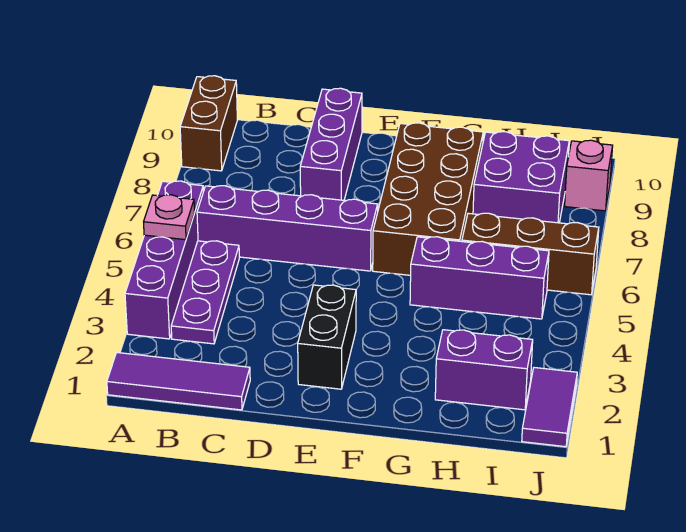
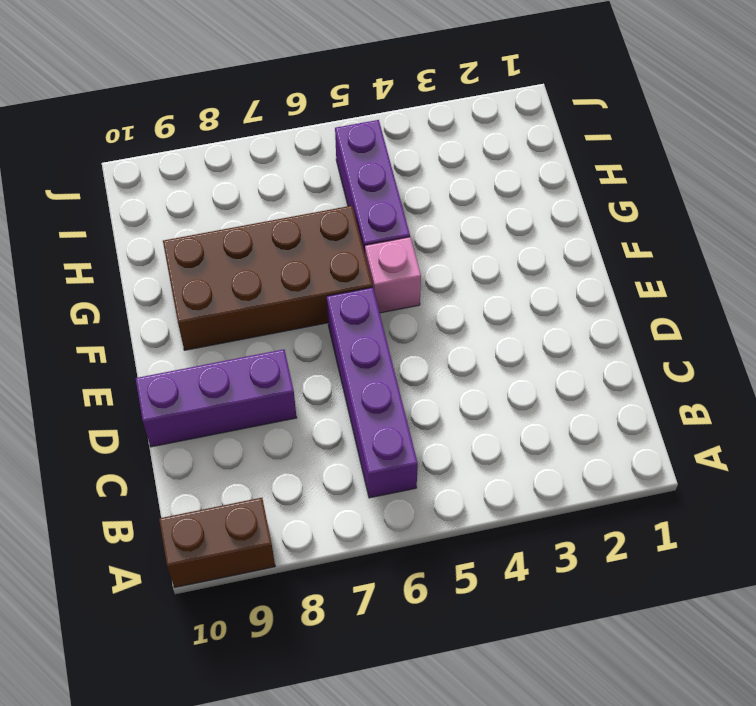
pink brick F5 level 1 -> pink brick J9 level 1
none -> purple tile A1:C1 level 1
none -> purple brick A3:A6 level 1
none -> purple plate B3:B5 level 1

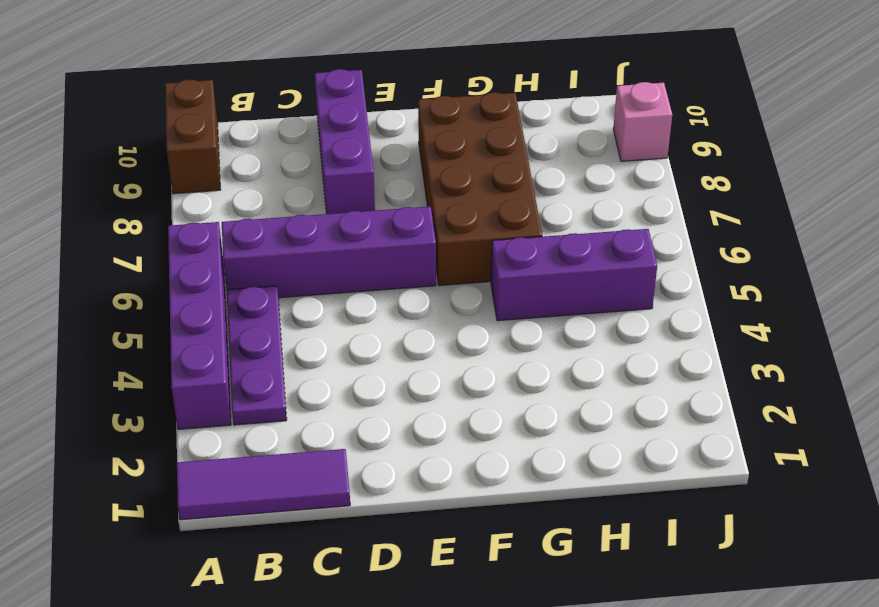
none -> black brick E2:E3 level 1
none -> purple brick H2:I2 level 1
none -> brown brick H6:J6 level 1

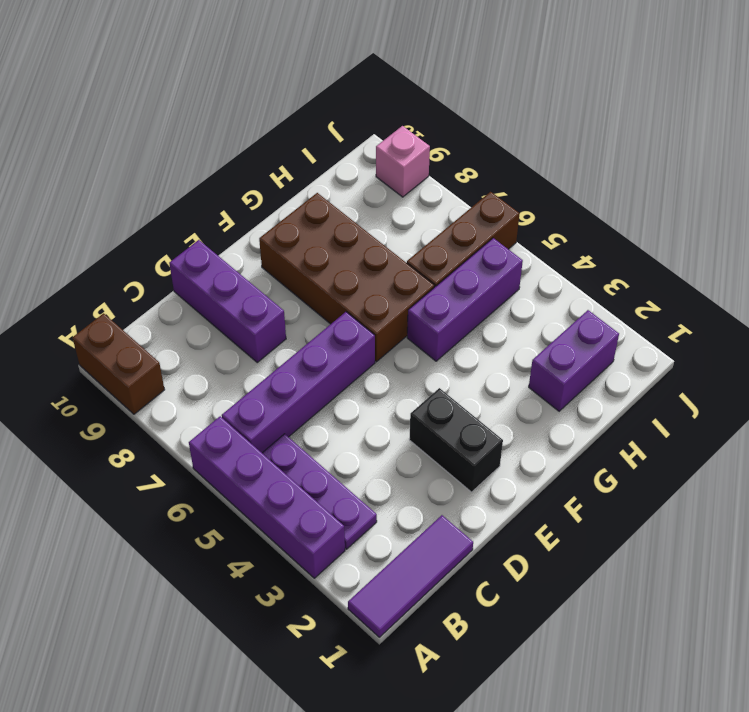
none -> purple brick H8:I9 level 1
none -> purple tile J1:J2 level 1
none -> pink plate A5 level 2

